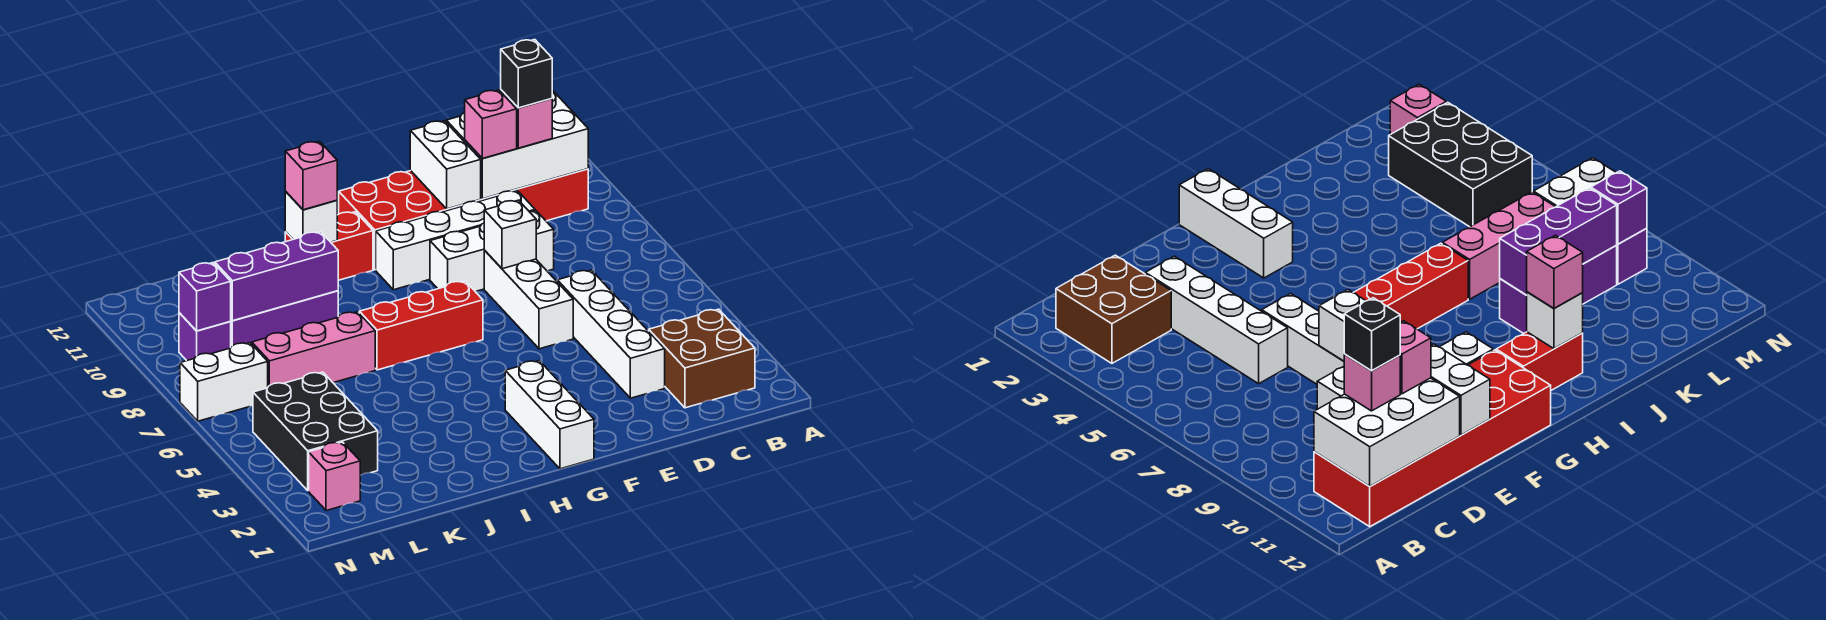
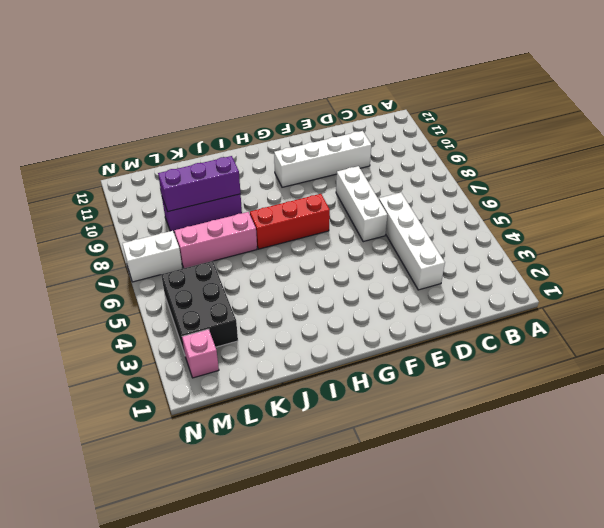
none -> brown brick B2:C3 level 1
none -> red brick B11:G12 level 1
none -> white brick D9:F9 level 1

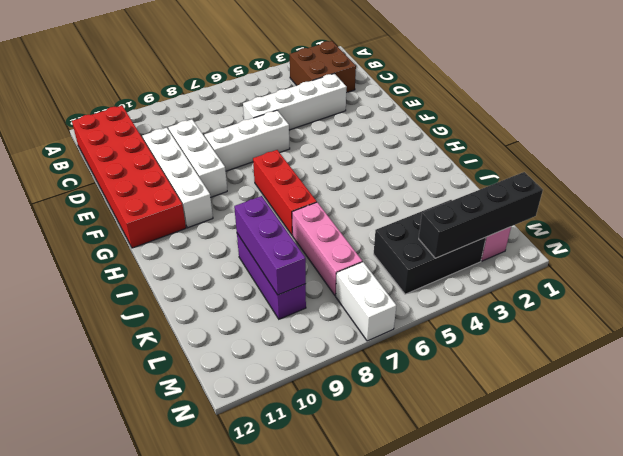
black brick M1:M4 level 2 -> none
none -> white brick G1:G3 level 1
none -> red brick H11:I11 level 1
none -> purple brick M9 level 1

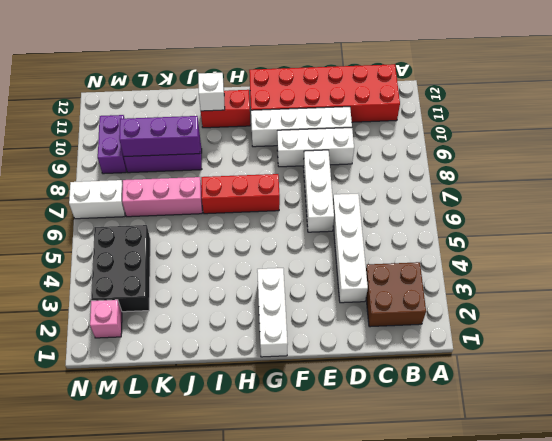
purple brick M9:M10 level 1 -> purple brick M9 level 1
none -> white brick B11:D12 level 2
none -> white brick E8 level 2
none -> white brick E11:E12 level 2

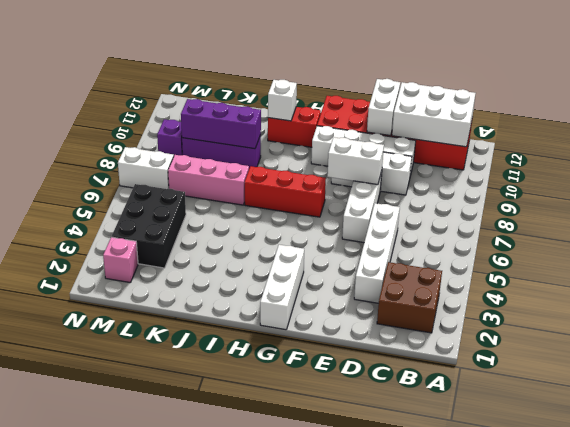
white brick E8:F8 level 2 -> white brick E8 level 2
none -> purple brick M9 level 2
none -> pink brick C11 level 3
none -> pink brick D11 level 3

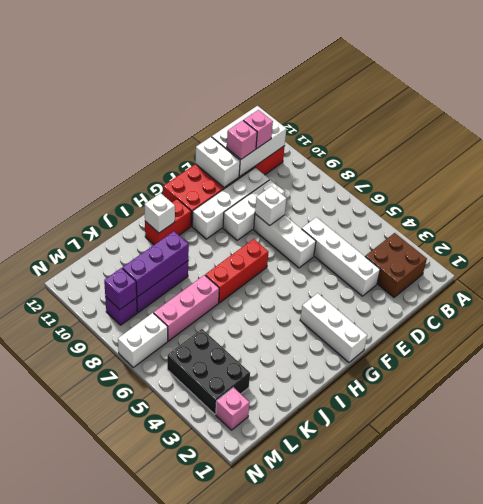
none -> pink brick I11 level 3
none -> black brick C11 level 4

